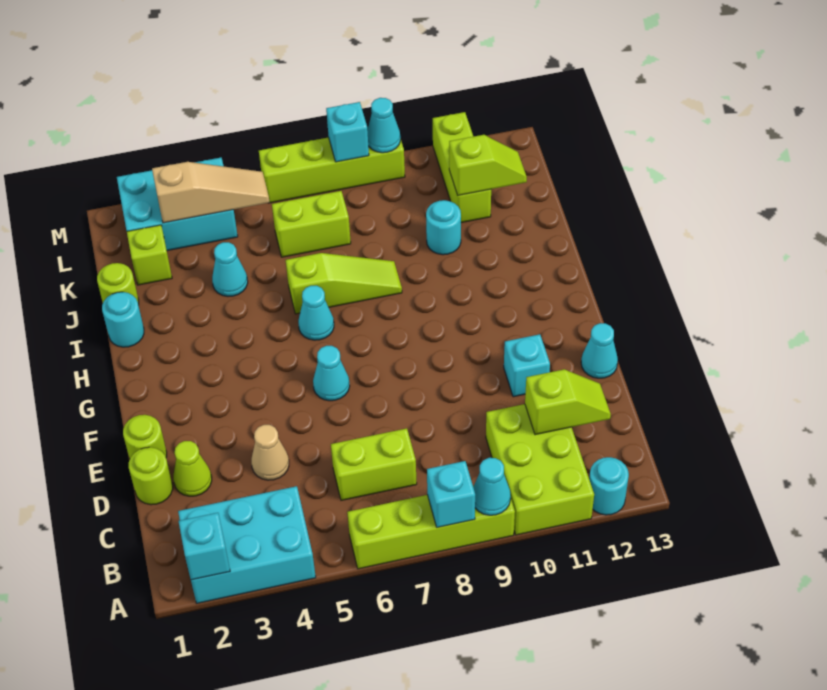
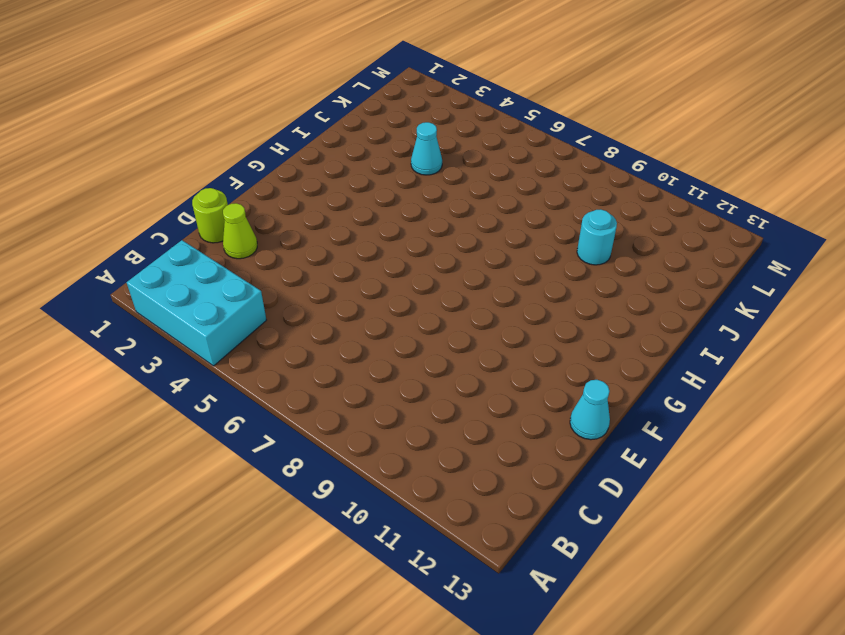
none -> lime brick A6:A9 level 1
none -> lime brick A10:C11 level 1
none -> cyan round brick A12 level 1
none -> lime brick C6:C7 level 1

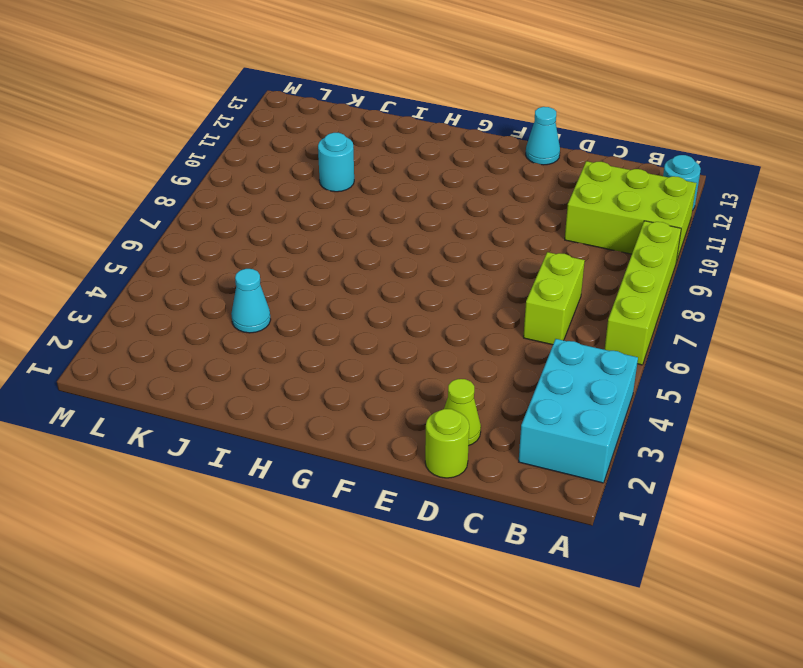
none -> tan cone D4 level 1
none -> lime round brick E1 level 1
none -> cyan brick E11 level 1
none -> cyan cone F6 level 1

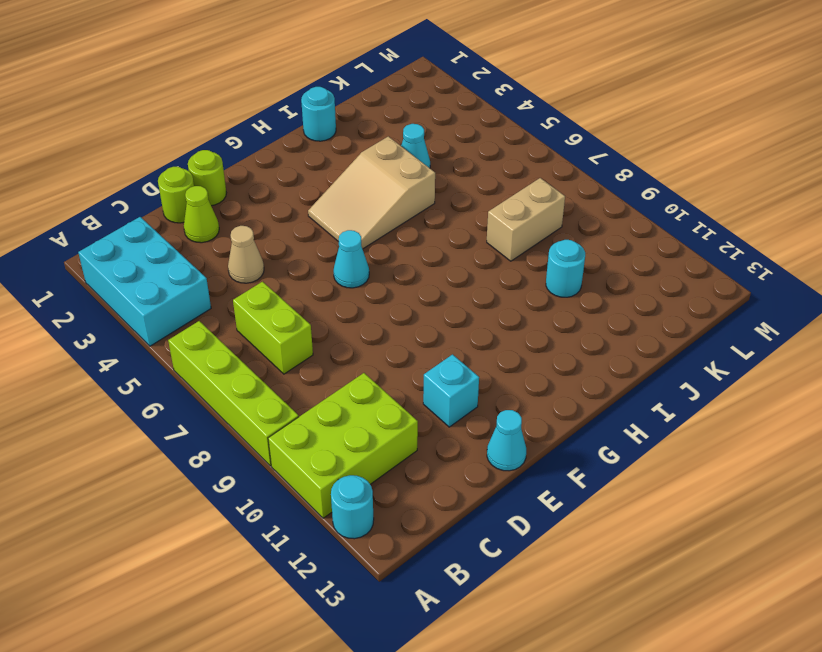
tan slope G4:I5 level 1 top I -> none
tan brick J8:K8 level 1 -> none
none -> cyan cone H6 level 1
none -> lime slope I6:I8 level 1 top 6
none -> lime round brick J1 level 1
none -> lime brick K2 level 1

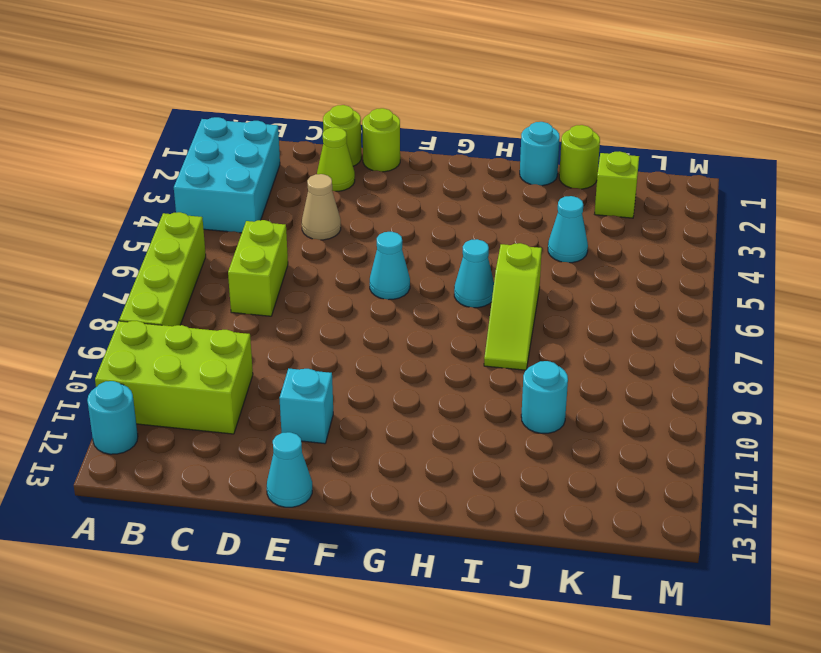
none -> lime brick K6:K7 level 1
none -> lime brick K11:M11 level 1
none -> cyan brick L2:M4 level 1
none -> lime brick M6:M9 level 1

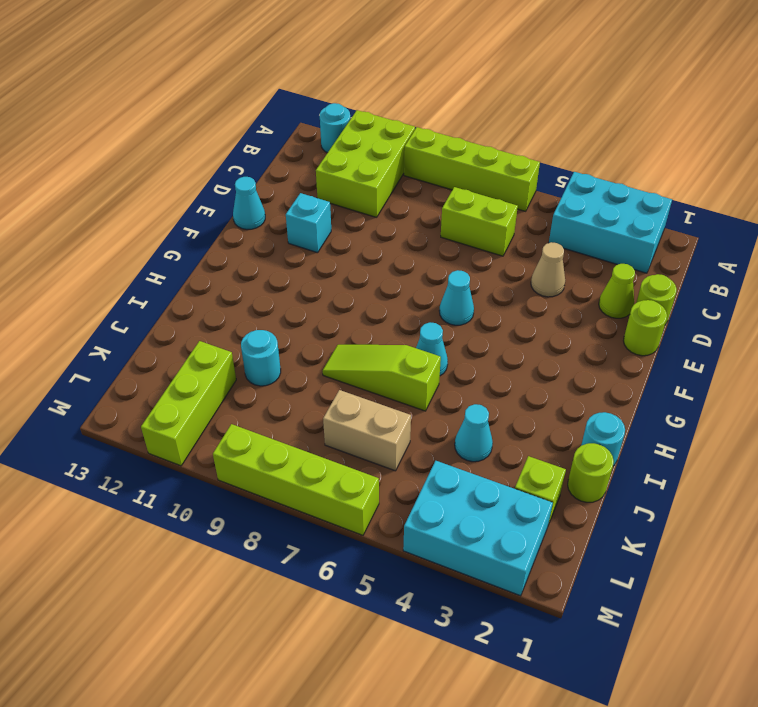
tan brick K6:K7 level 1 -> lime brick K6:K7 level 1
none -> cyan brick A2 level 2
none -> cyan brick A8 level 2
none -> cyan cone A9 level 2
none -> lime slope C11:C12 level 2 top 11

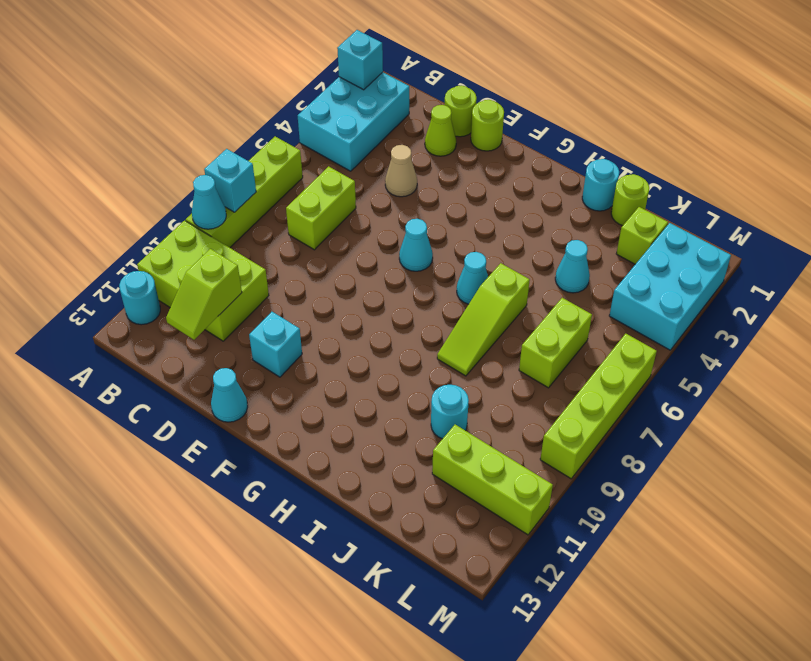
none -> lime slope K11:K12 level 2 top 11
none -> tan slope L3:L5 level 2 top 3
none -> cyan brick M8 level 2
none -> cyan cone M9 level 2

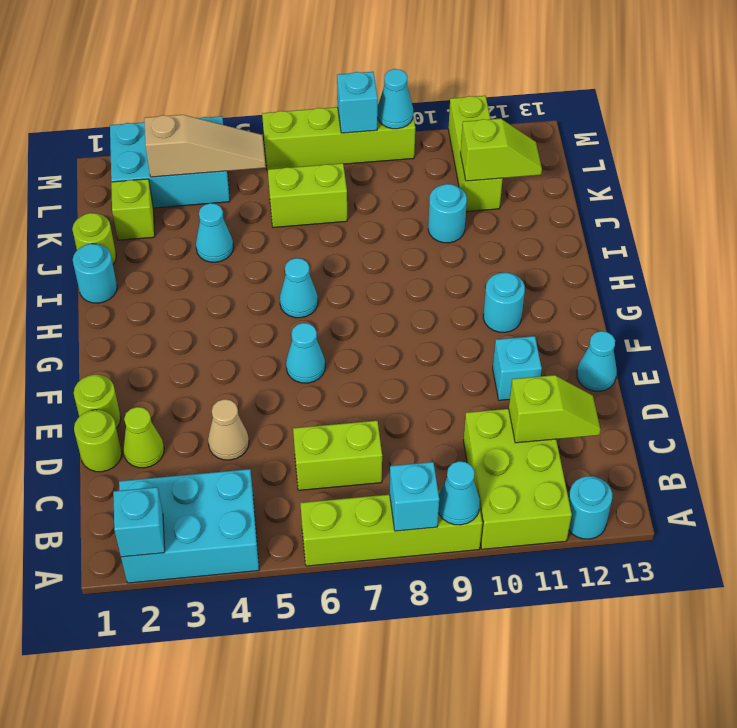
cyan round brick G11 level 1 -> none
none -> lime slope I6:I8 level 1 top 6

